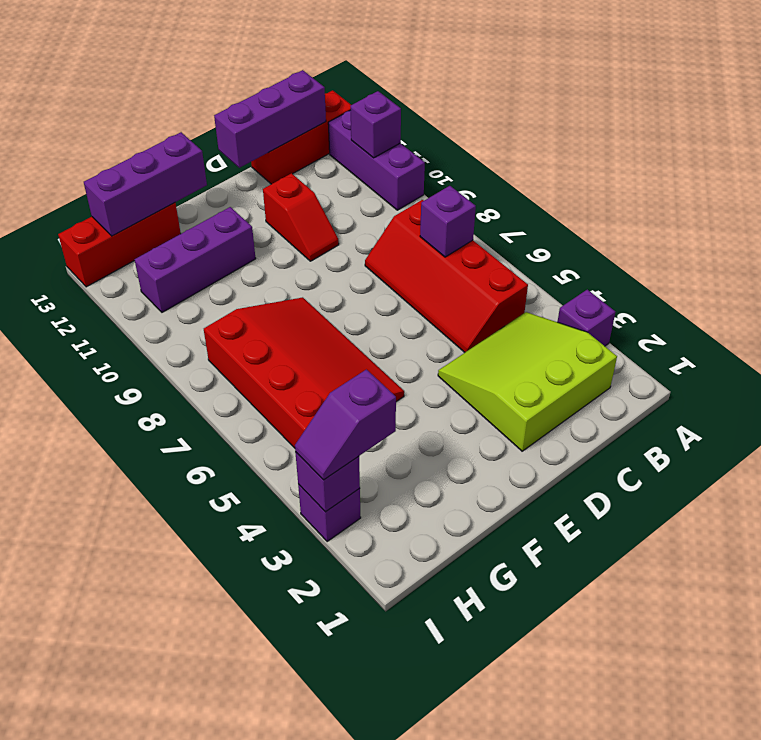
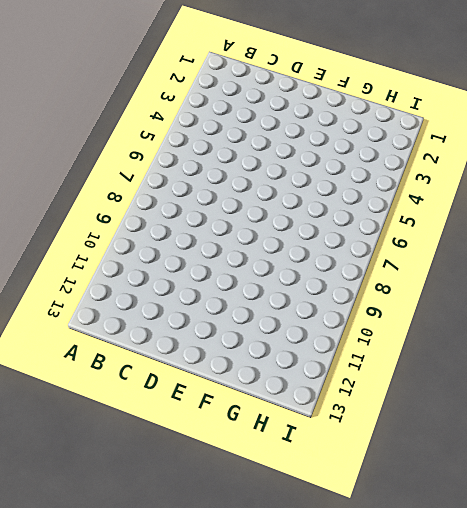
none -> purple brick A3 level 1
none -> purple brick A10:A12 level 1
none -> red brick A13:C13 level 1

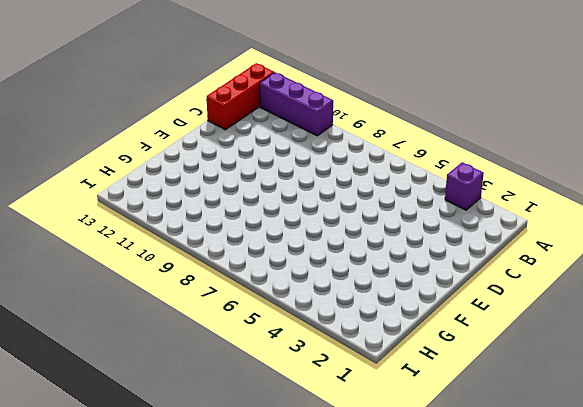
none -> lime slope B2:D4 level 1 top 2
none -> red slope B5:C8 level 1 top B
none -> red slope D10:D11 level 1 top 11

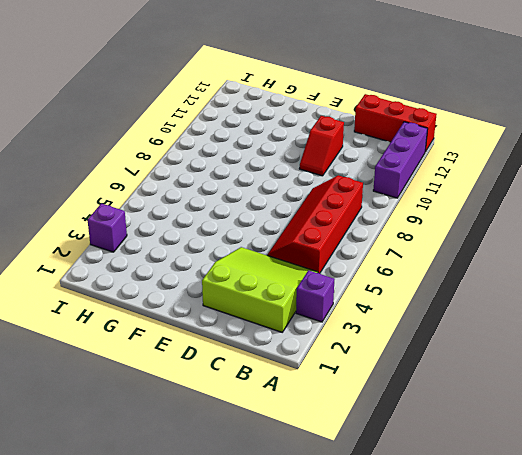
none -> red slope F5:H8 level 1 top H
none -> purple brick F11:H11 level 1
none -> red brick G13:I13 level 1

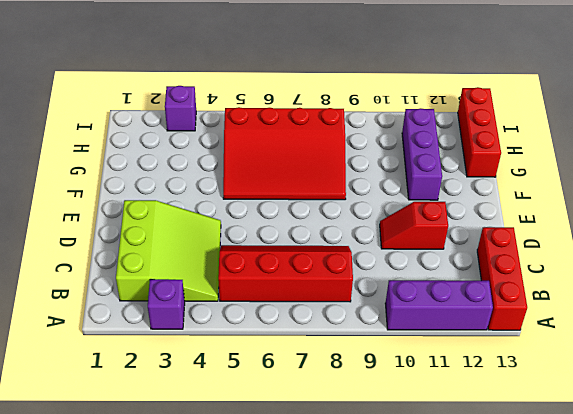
none -> purple brick A11 level 2
none -> purple brick B7 level 2
none -> purple brick B13:D13 level 2

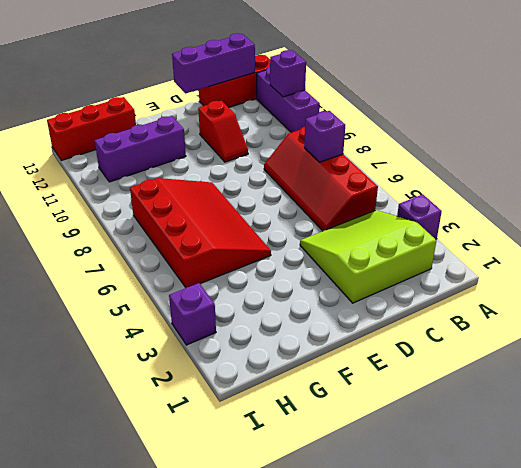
none -> purple brick F13:H13 level 2
none -> purple brick I3 level 2
none -> purple slope H3:I3 level 3 top H

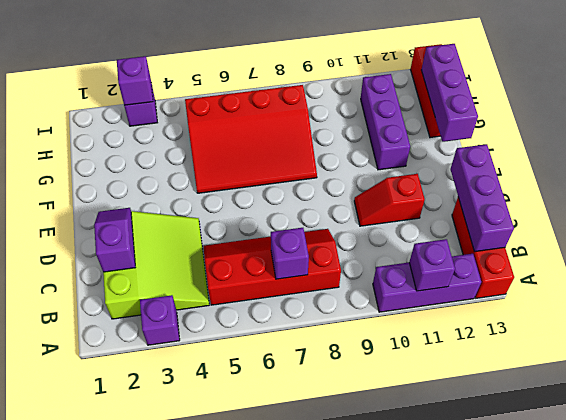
purple slope C2:D2 level 2 top C -> purple slope H3:I3 level 3 top H

